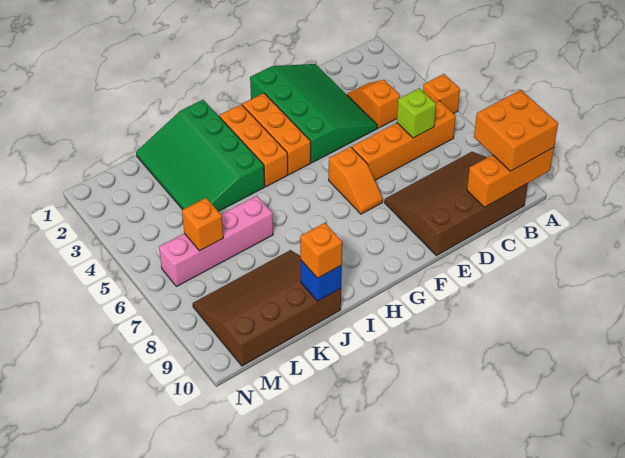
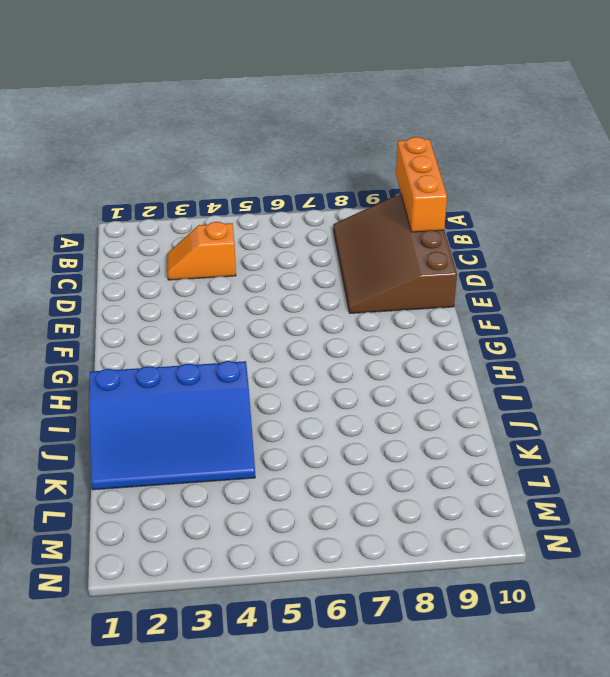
blue slope I1:K4 level 1 top I -> green slope I1:K4 level 1 top I
none -> orange brick A5 level 1
none -> orange brick B6:E6 level 1
none -> green slope D1:F4 level 1 top F

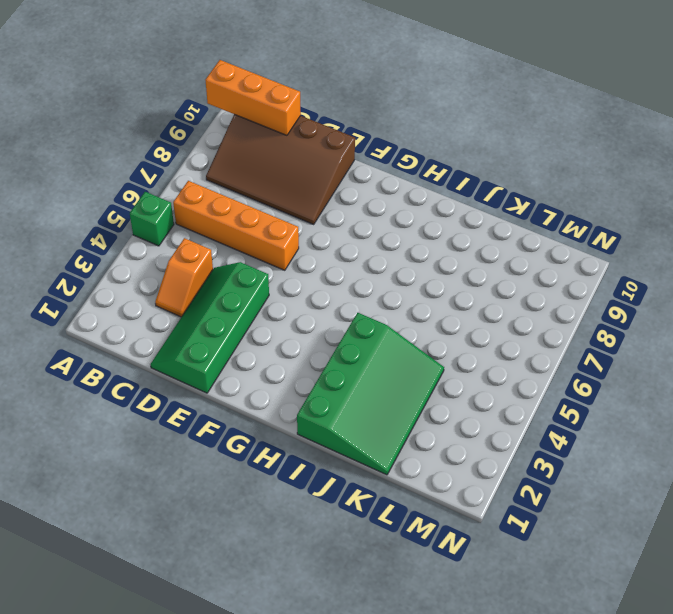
green brick A5 level 1 -> orange brick A5 level 1
green slope D1:E4 level 1 top E -> green slope D1:F4 level 1 top F
none -> orange slope F6:F7 level 1 top 6
none -> orange brick G2:G4 level 1
none -> orange brick H2:H4 level 1

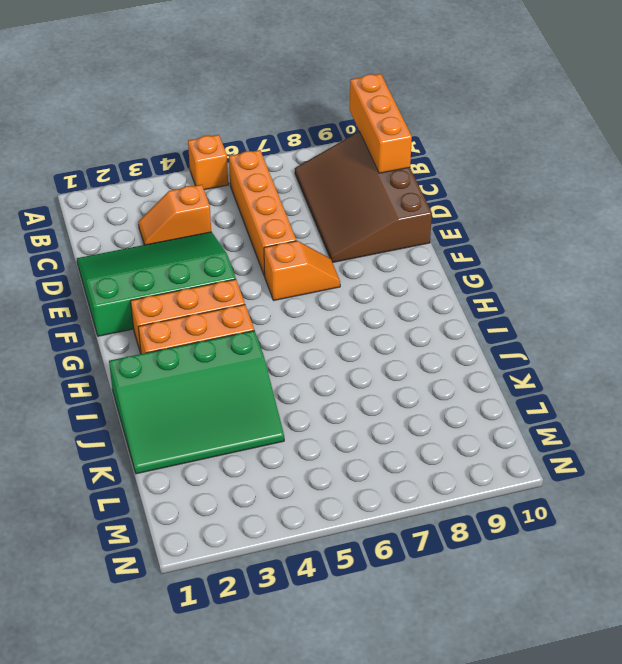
none -> pink brick J6:M6 level 1
none -> brown slope J8:M10 level 1 top 10
none -> lime brick C6 level 2

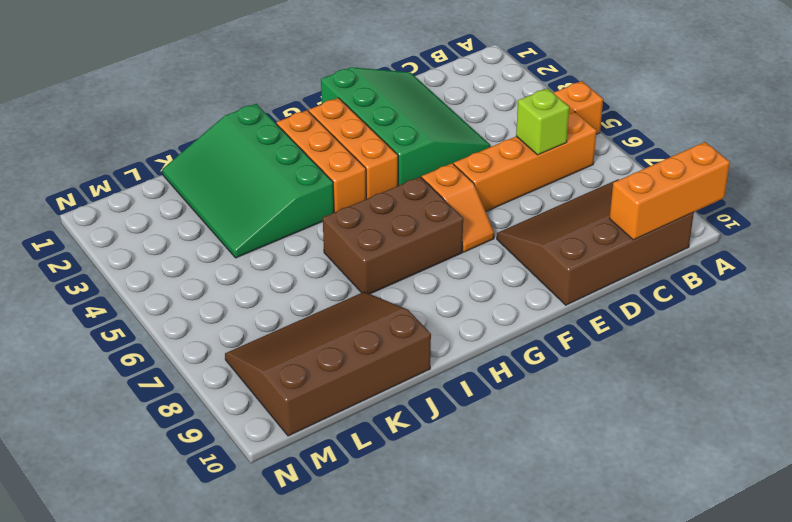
brown brick G6:I7 level 1 -> none
none -> orange slope C3:C4 level 1 top 4
none -> pink brick J6:M6 level 1
none -> blue brick J10 level 2

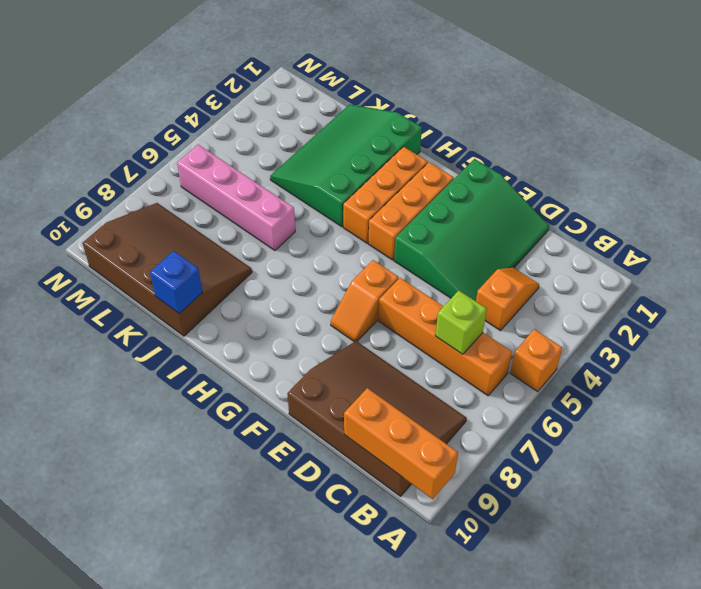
none -> orange brick L6 level 2
none -> orange brick A9:B10 level 3
none -> orange brick J10 level 3

